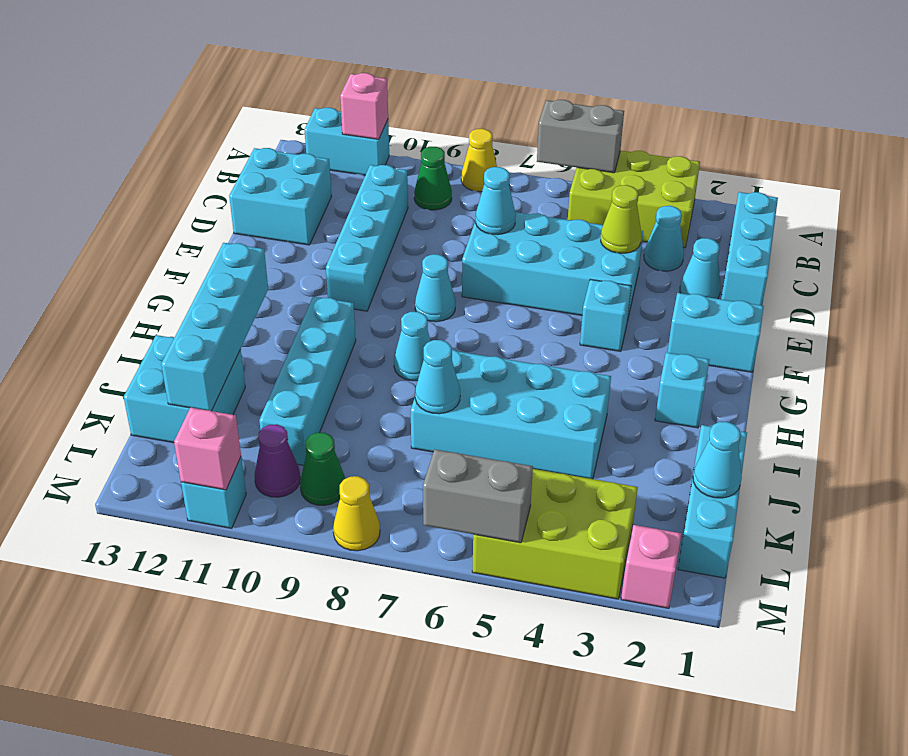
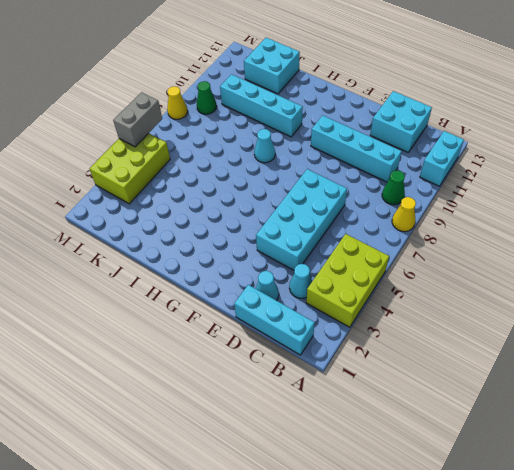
none -> cyan brick F1:F2 level 1
none -> cyan brick F4 level 1
none -> cyan cone F8 level 1
none -> cyan brick H2 level 1

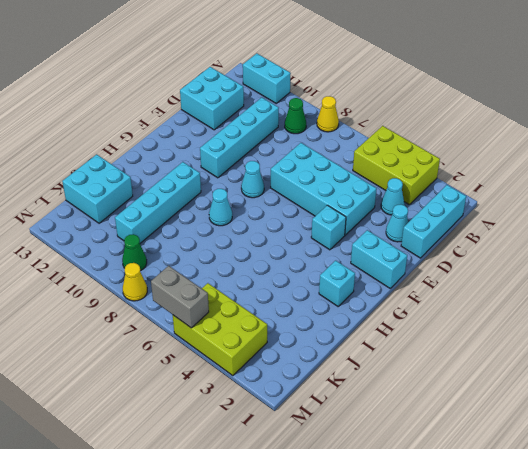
none -> cyan brick I4:J7 level 1
none -> cyan brick J1:L1 level 1
none -> purple cone L10 level 1
none -> pink brick M2 level 1

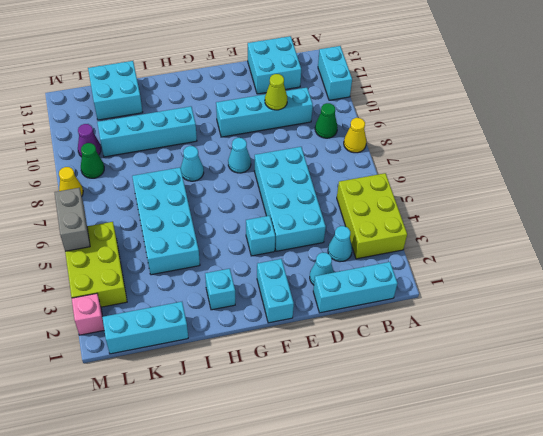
lime cone D10 level 2 -> lime cone D4 level 2
none -> cyan brick M11 level 1
none -> grey brick A5:A6 level 2
none -> pink brick A11 level 2
none -> cyan cone D7 level 2

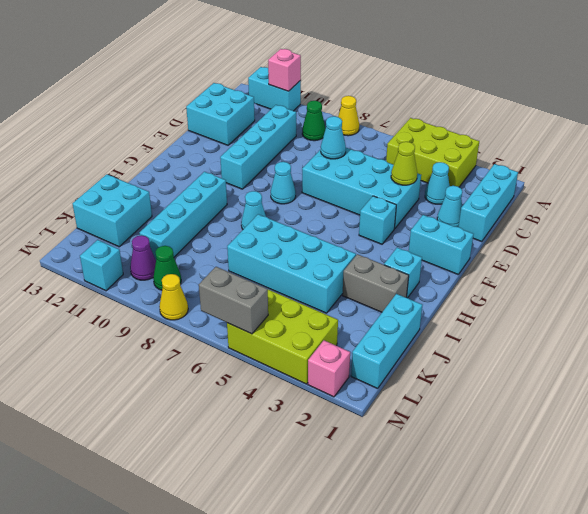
grey brick I2:I3 level 1 -> grey brick A5:A6 level 2
none -> cyan brick H12:K12 level 2
none -> cyan cone J7 level 2
none -> cyan cone K1 level 2
none -> pink brick M11 level 2

